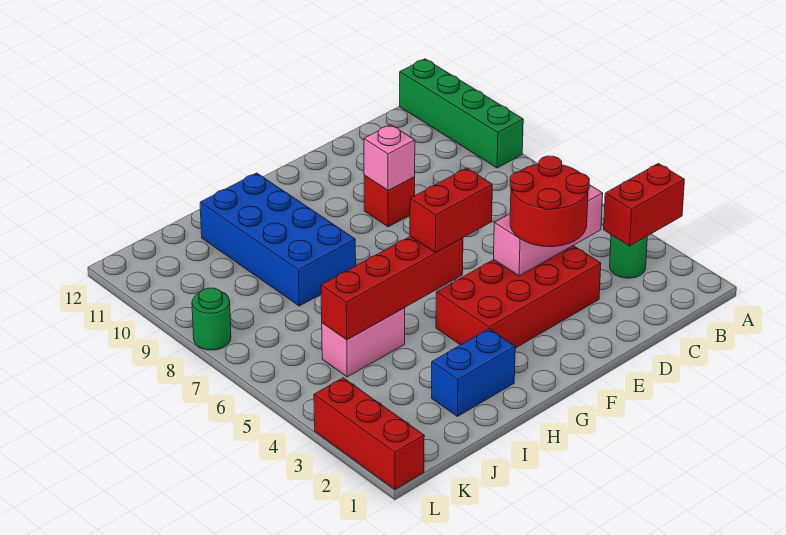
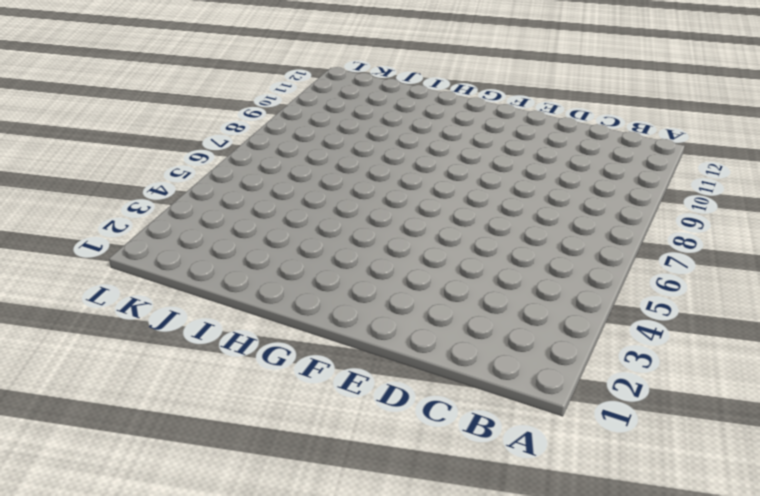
none -> green brick A9:A12 level 1
none -> green round brick B3 level 1
none -> red brick D3:G4 level 1

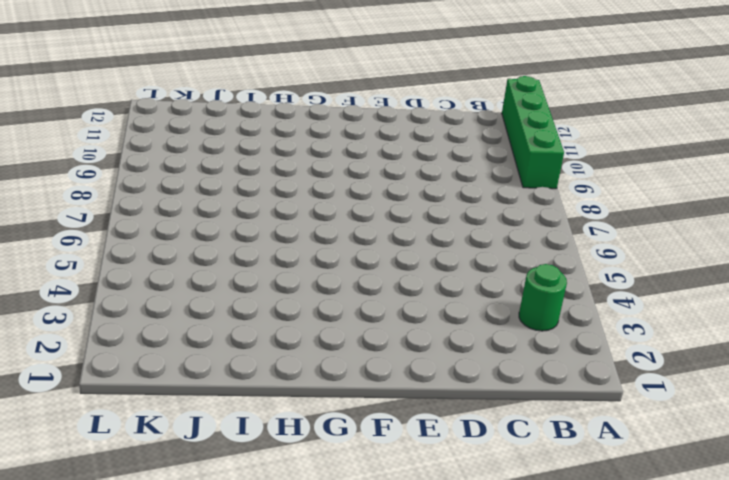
none -> red brick D3:G4 level 1
none -> red brick E9 level 1
none -> blue brick H2:I2 level 1

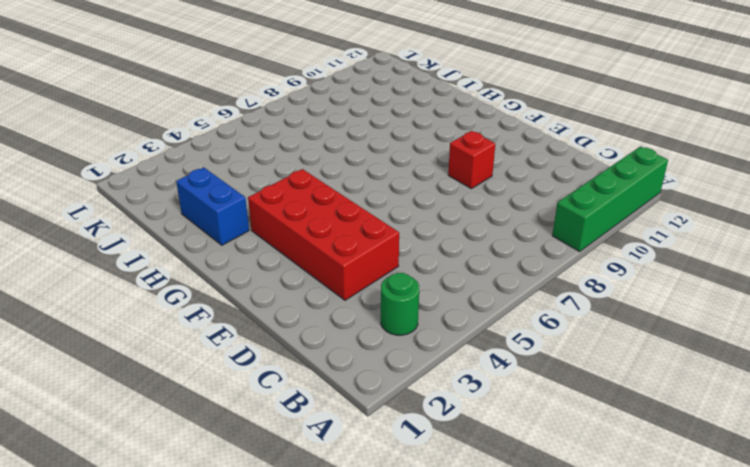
none -> blue brick H8:I11 level 1
none -> pink brick I5:J5 level 1
none -> red brick L1:L3 level 1

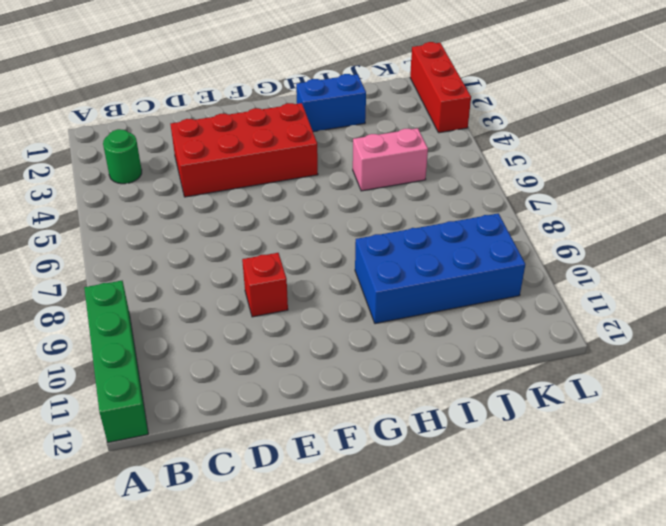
blue brick H9:K10 level 1 -> blue brick H8:I11 level 1
none -> green round brick L8 level 1
none -> red brick A3:B3 level 2
none -> pink brick C4:E4 level 2

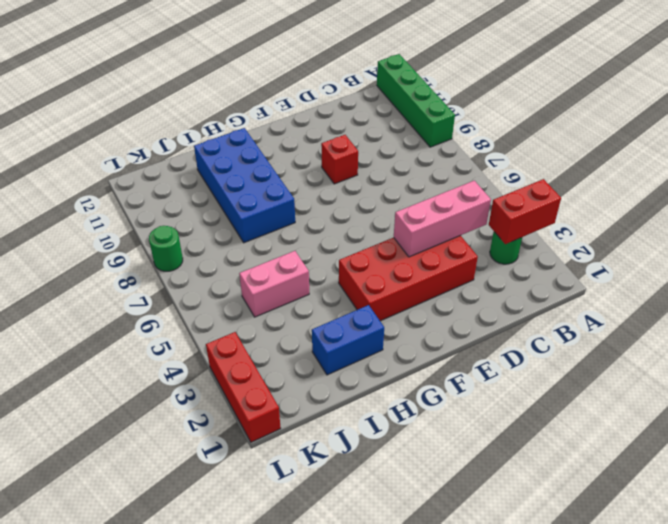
none -> pink brick E9 level 2
none -> red brick G5:J5 level 2
none -> red round brick D3:E4 level 3

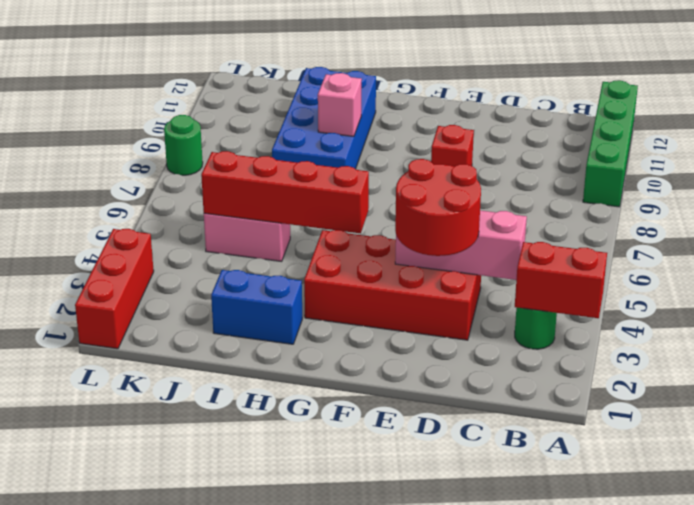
pink brick H9 level 2 -> pink brick E9 level 2
none -> red brick F5:G5 level 3

